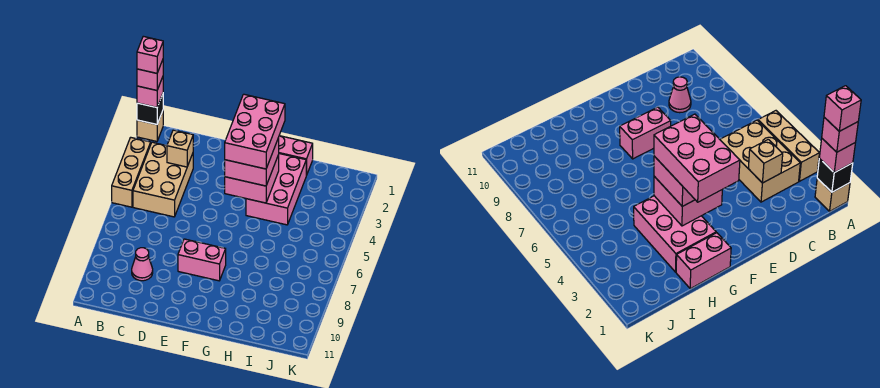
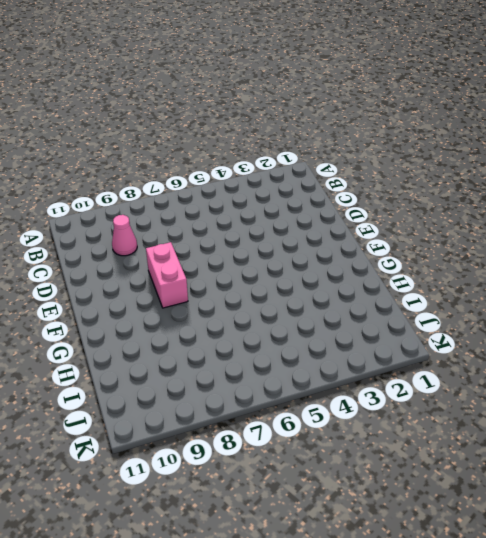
none -> tan brick A1 level 1
none -> tan brick A3:A5 level 1
none -> tan brick B3:C5 level 1

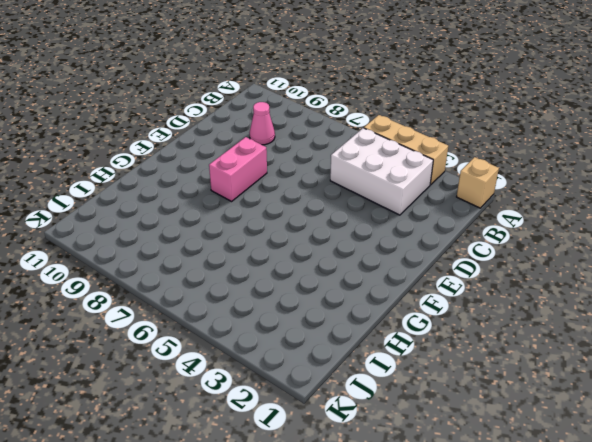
white brick B3:C5 level 1 -> tan brick B3:C5 level 1
none -> pink brick G1:H1 level 1
none -> pink brick G2:H4 level 1
none -> black brick A1 level 2

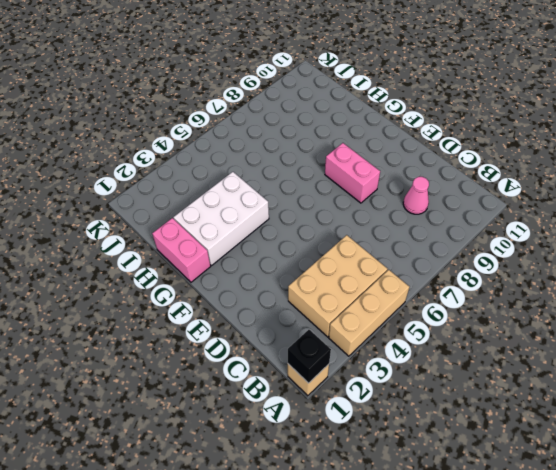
white brick G2:H4 level 1 -> pink brick G2:H4 level 1
none -> tan brick C3 level 2
none -> pink brick F3:G4 level 2
none -> pink brick A1 level 3

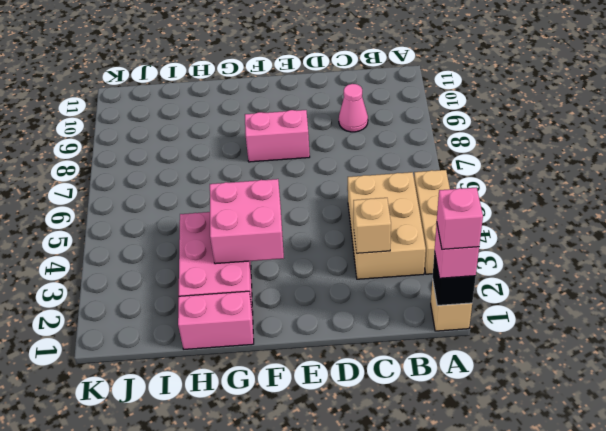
none -> pink brick F3:G4 level 3
none -> pink brick F2:G4 level 4
none -> pink brick A1 level 5

